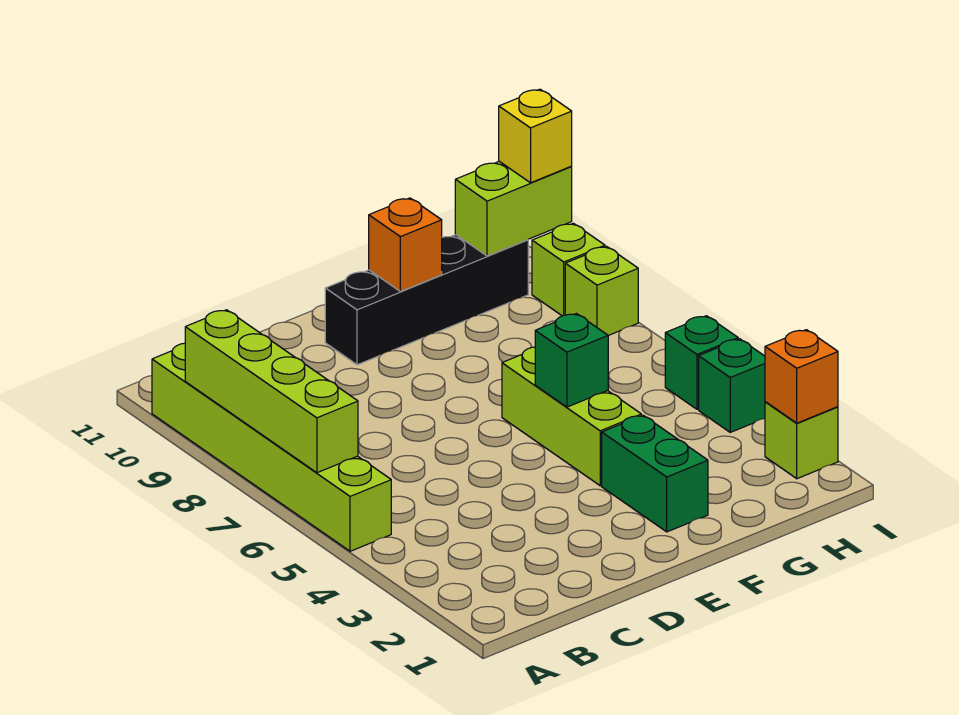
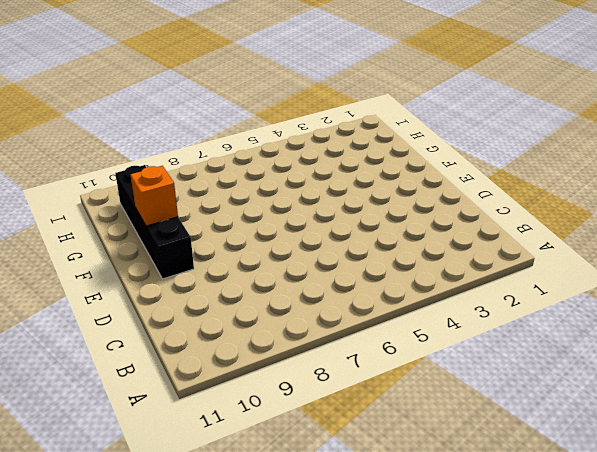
none -> lime brick A5:A10 level 1
none -> green brick F2:F3 level 1
none -> lime brick F4:F6 level 1

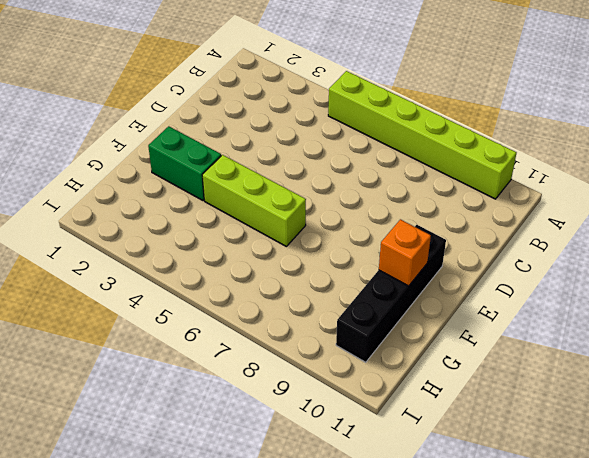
none -> lime brick I2 level 1
none -> green brick I4 level 1
none -> green brick I5 level 1

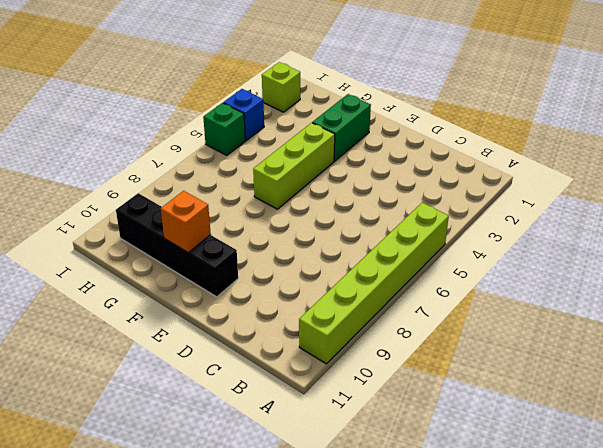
blue brick I4 level 1 -> green brick I4 level 1
none -> lime brick I8 level 1
none -> lime brick I9 level 1
none -> lime brick A6:A9 level 2

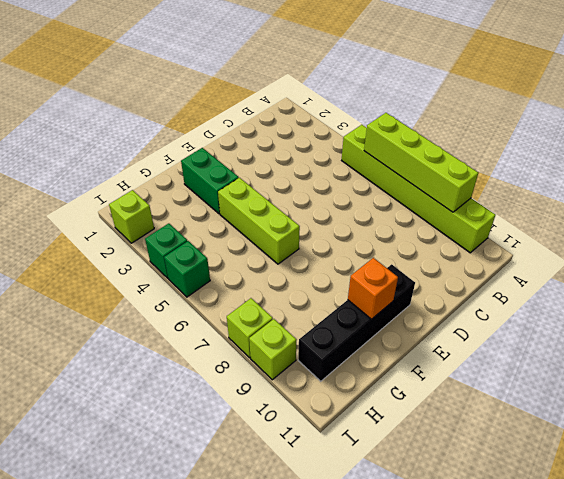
none -> green brick F5 level 2
none -> lime brick H10:I10 level 2
none -> orange brick I2 level 2

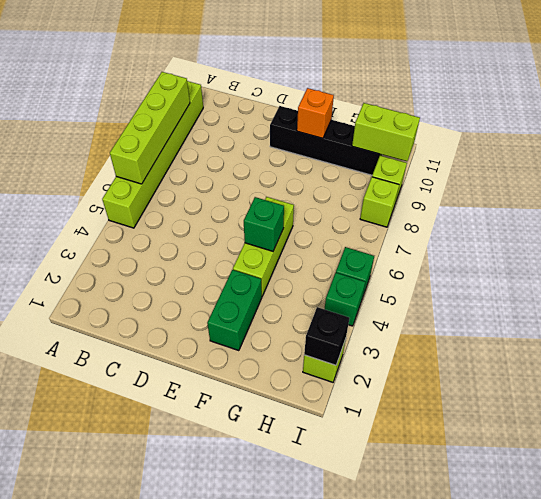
black brick I2 level 2 -> orange brick I2 level 2
none -> yellow brick I10 level 3

